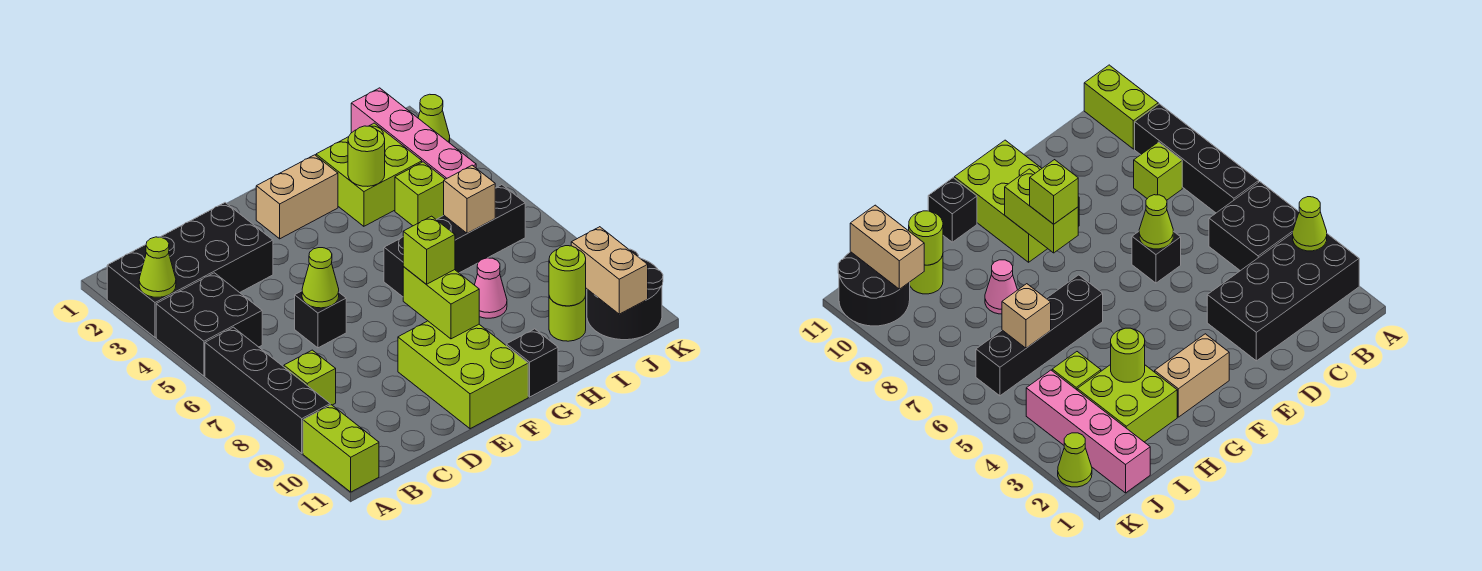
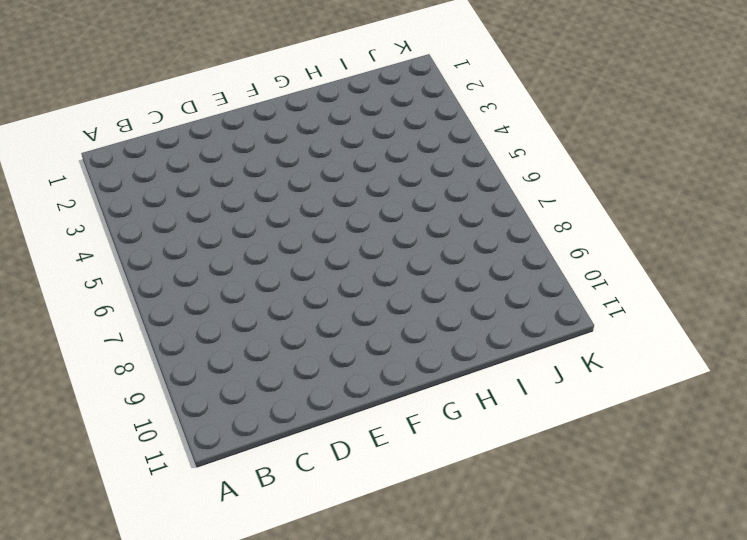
none -> black brick A2:D3 level 1
none -> black brick A4:B5 level 1
none -> black brick A6:A9 level 1

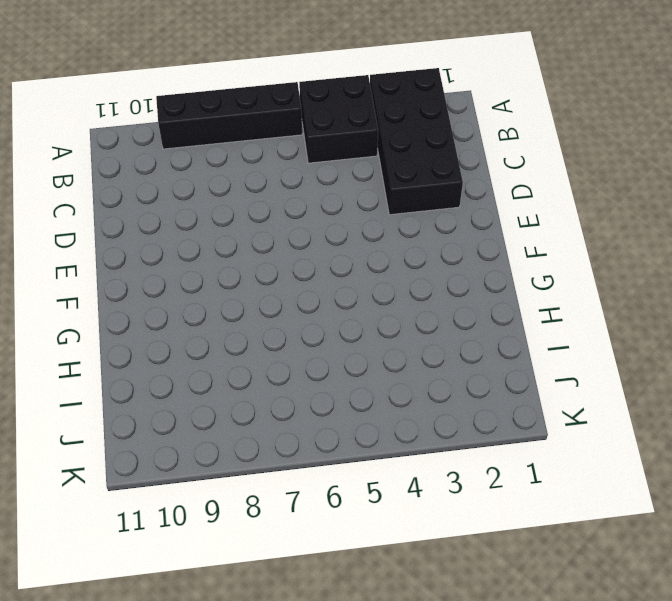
none -> lime brick A10:A11 level 1
none -> lime brick B8 level 1
none -> black brick D6 level 1

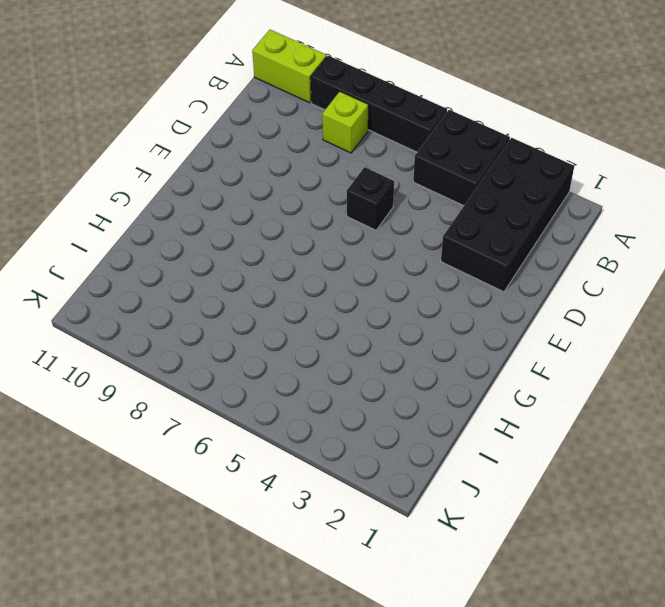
none -> lime brick E9:F11 level 1
none -> tan brick F2:G2 level 1
none -> black brick G6:J6 level 1

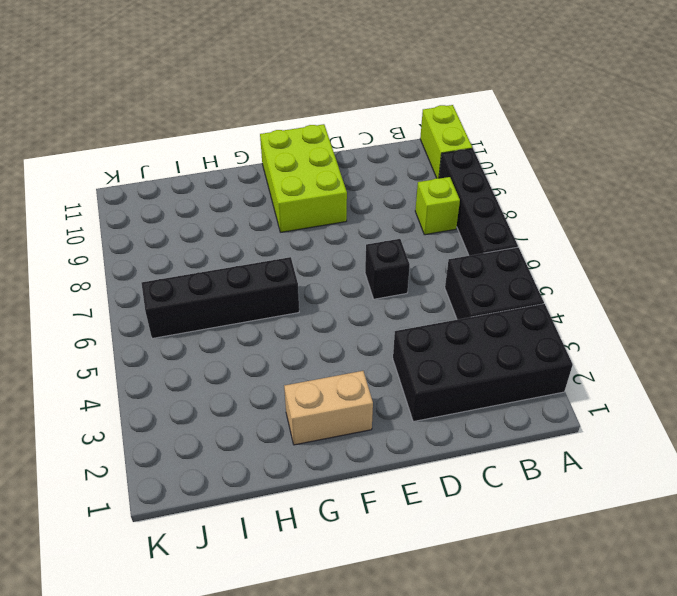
none -> black brick G11 level 1
none -> lime brick H2:I3 level 1
none -> pink cone H8 level 1

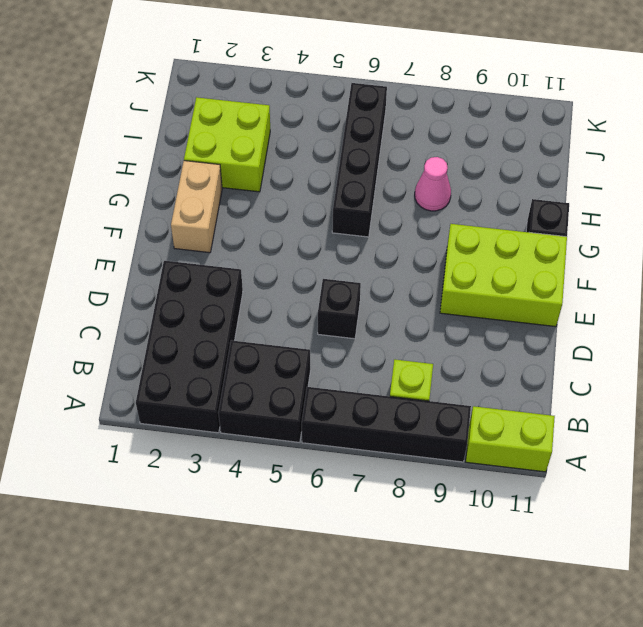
none -> lime brick I4 level 1
none -> lime round brick I10 level 1
none -> pink brick J1:J4 level 1

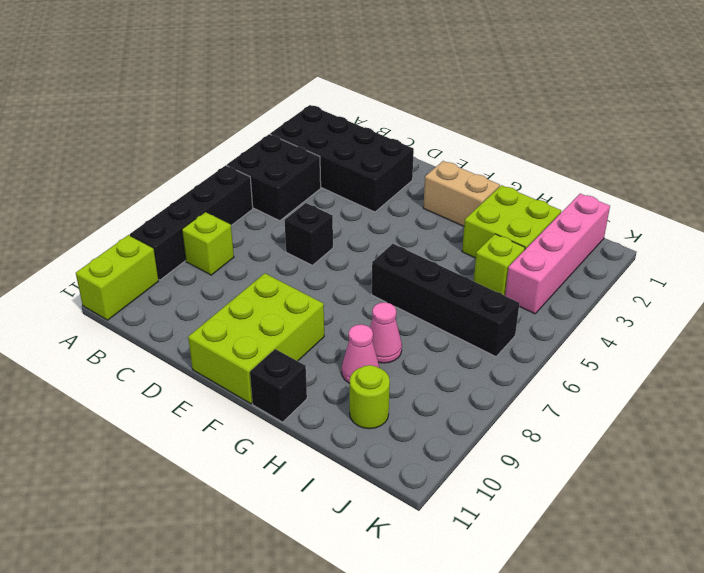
pink cone H9 level 1 -> none
none -> black round brick J10:K11 level 1
none -> lime cone K2 level 1
none -> lime cone A3 level 2

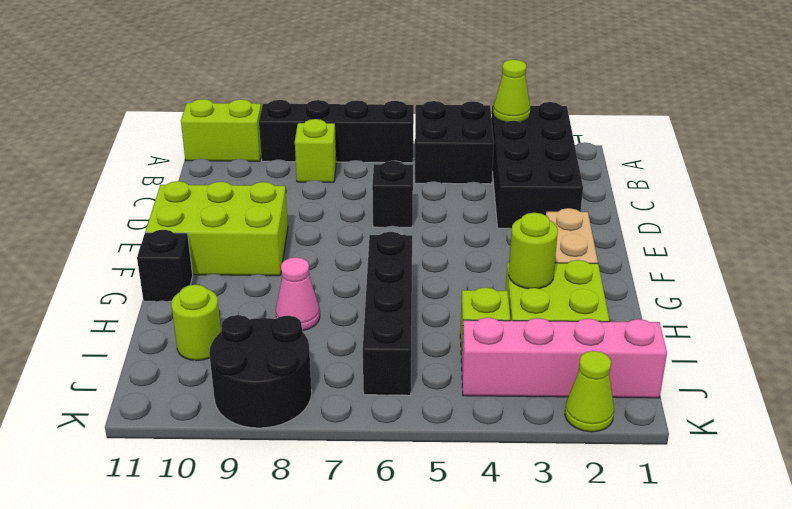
black round brick J8:K9 level 1 -> black round brick J10:K11 level 1
none -> lime cone D6 level 2
none -> lime brick F8:F9 level 2
none -> tan brick I6 level 2

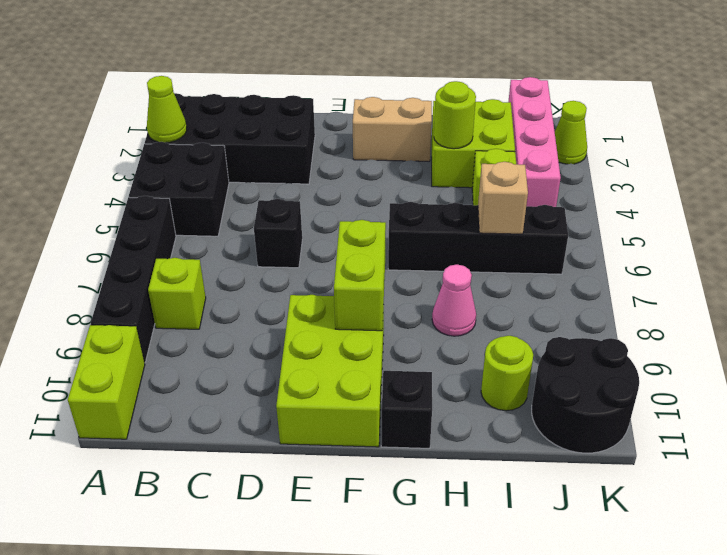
none -> lime cone D6 level 2
none -> lime round brick I10 level 2
none -> tan brick J10:J11 level 2

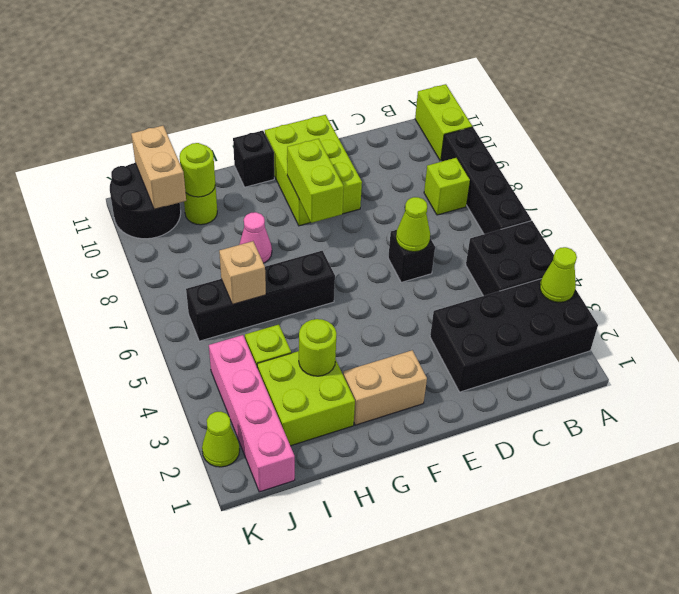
none -> lime brick F8 level 3

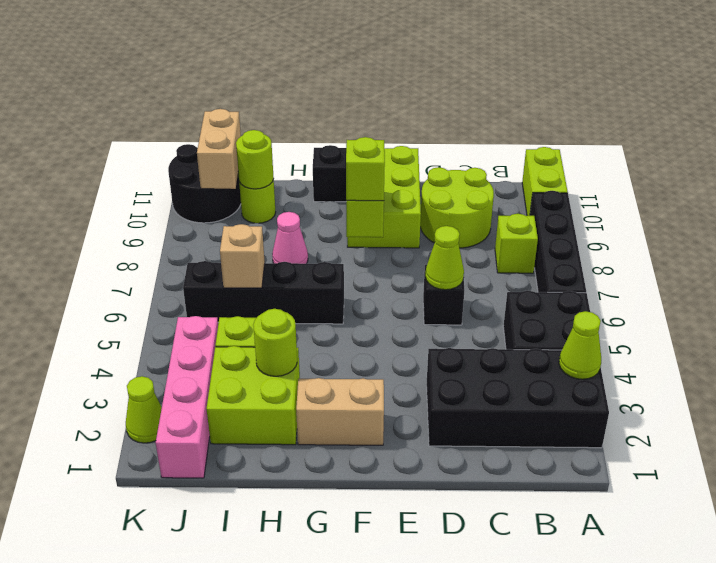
lime round brick C9:D10 level 1 -> none

